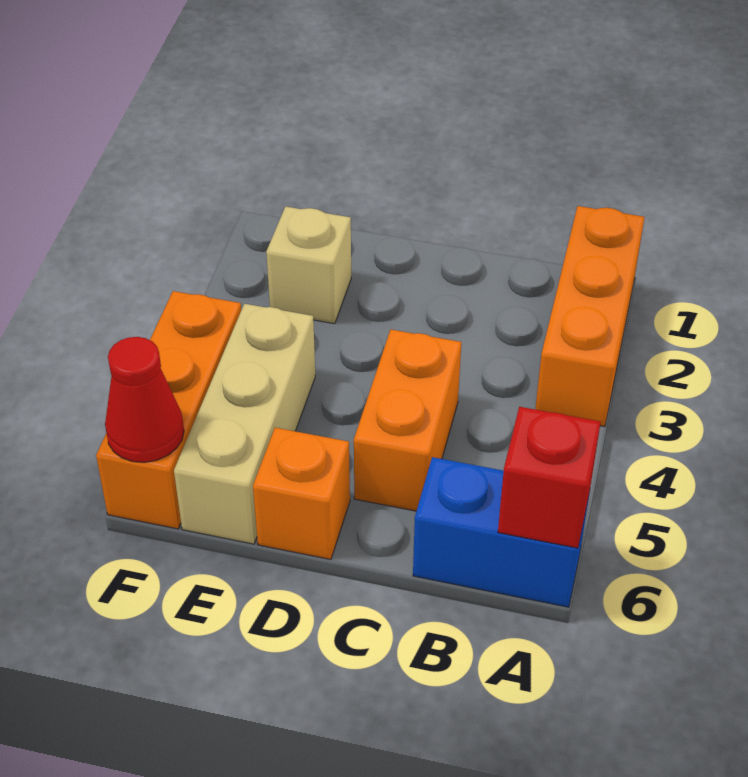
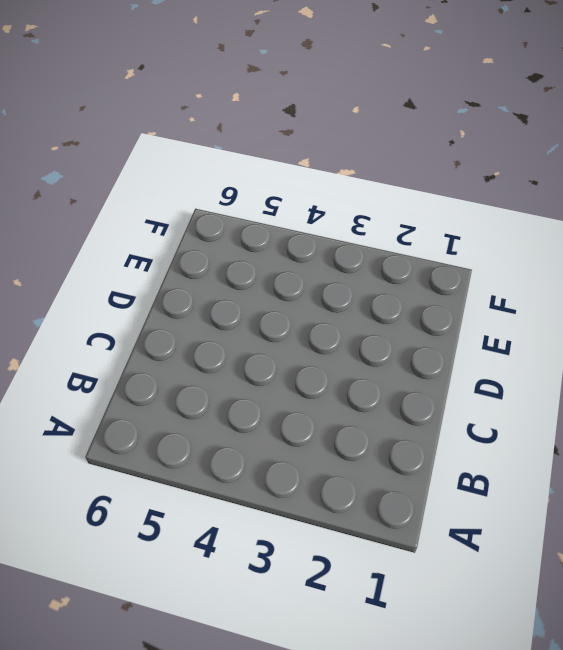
none -> orange brick A1:A3 level 1
none -> blue brick A6:B6 level 1

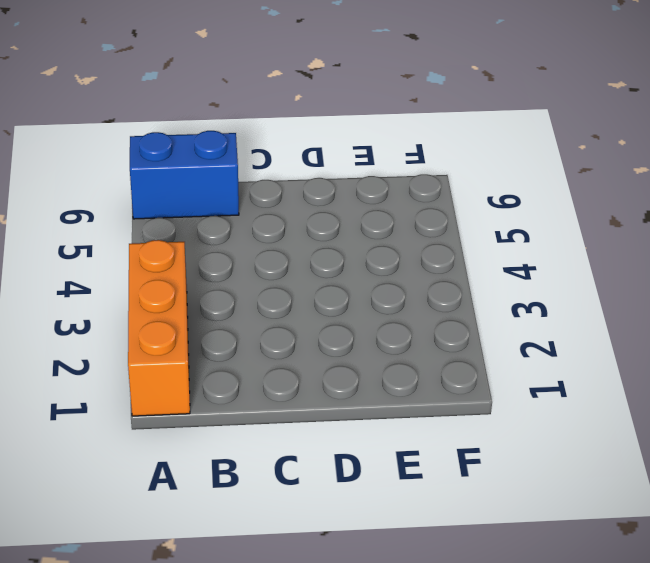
none -> orange brick C4:C5 level 1
none -> orange brick D6 level 1

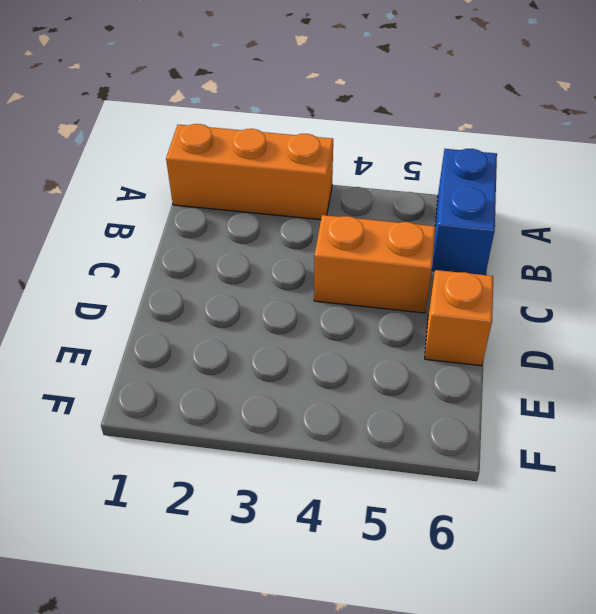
none -> tan brick E2 level 1
none -> tan brick E4:E6 level 1

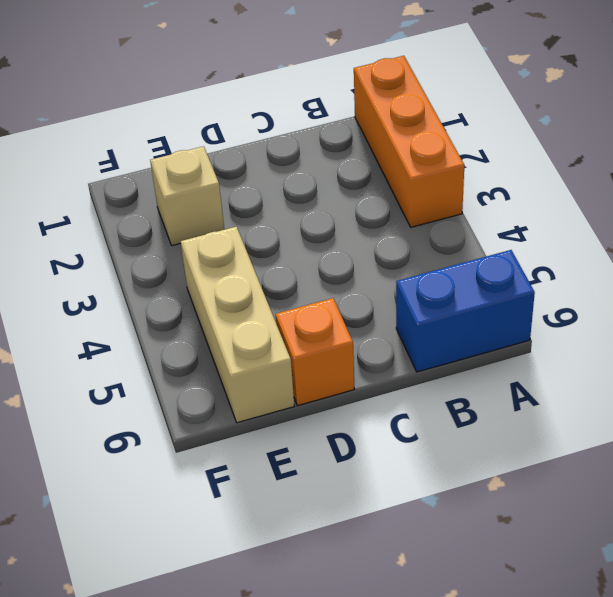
none -> orange brick C4:C5 level 1
none -> orange brick F4:F6 level 1

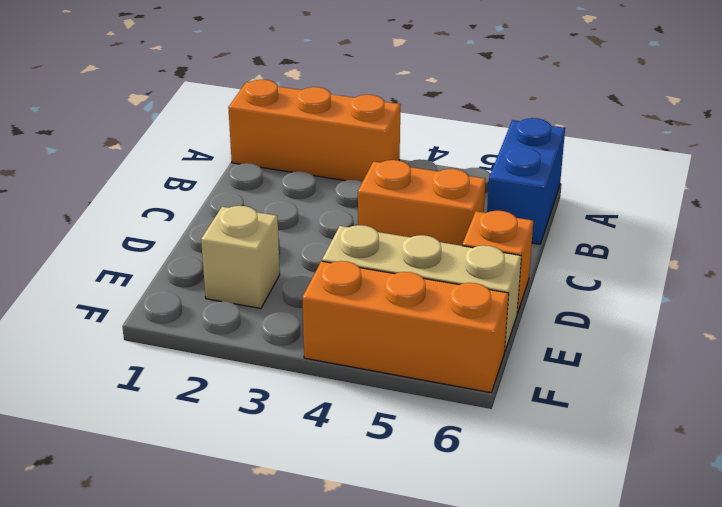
none -> red brick A6 level 2
none -> red cone F6 level 2

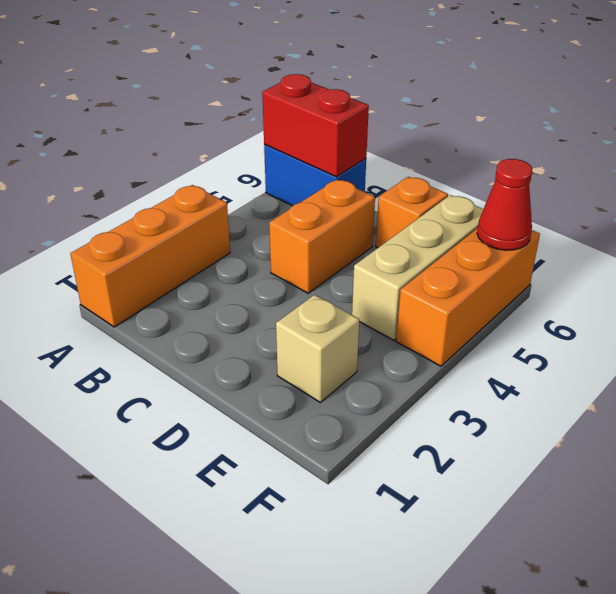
red brick A6:B6 level 2 -> red brick A6 level 2

